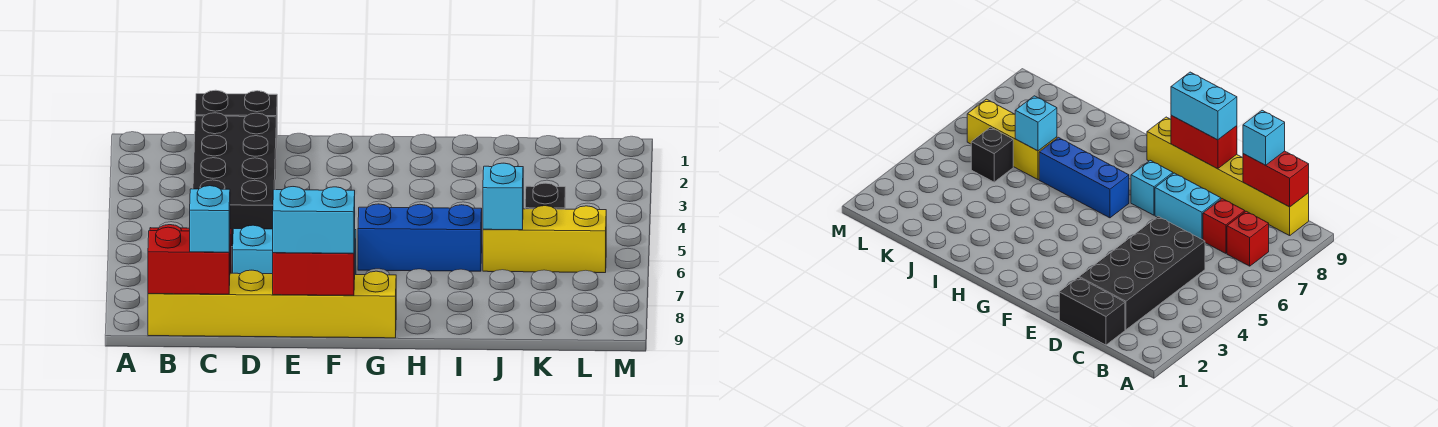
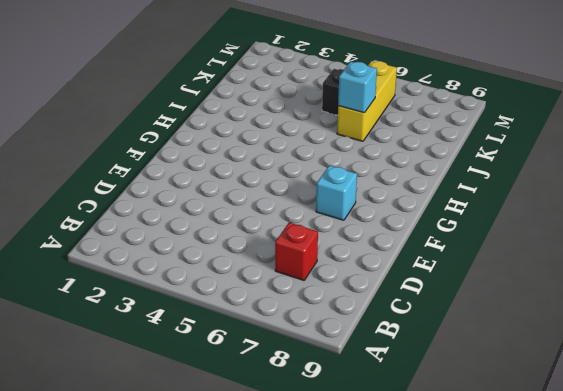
none -> red brick B7 level 1
none -> yellow brick B9:G9 level 1
none -> black brick C1:D1 level 1

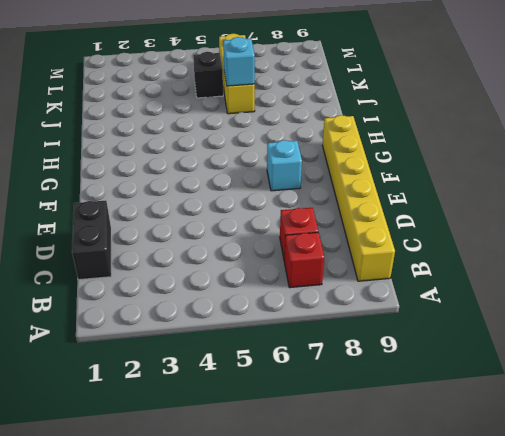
none -> black brick C2:D5 level 1
none -> cyan brick D7:E7 level 1
none -> blue brick G6:I6 level 1

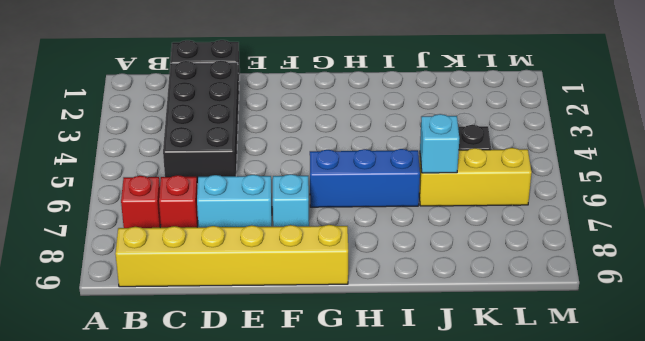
none -> red brick B9:C9 level 2
none -> red brick E9:F9 level 2
none -> cyan brick C9 level 3

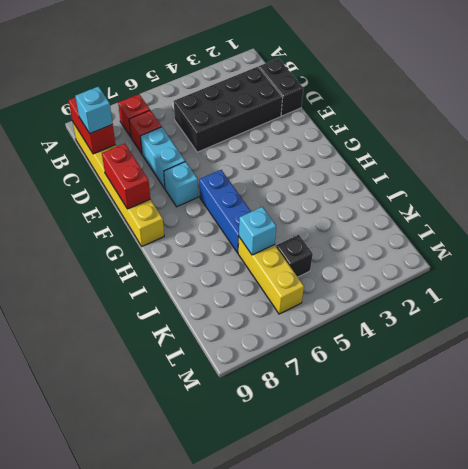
none -> cyan brick E9:F9 level 3

